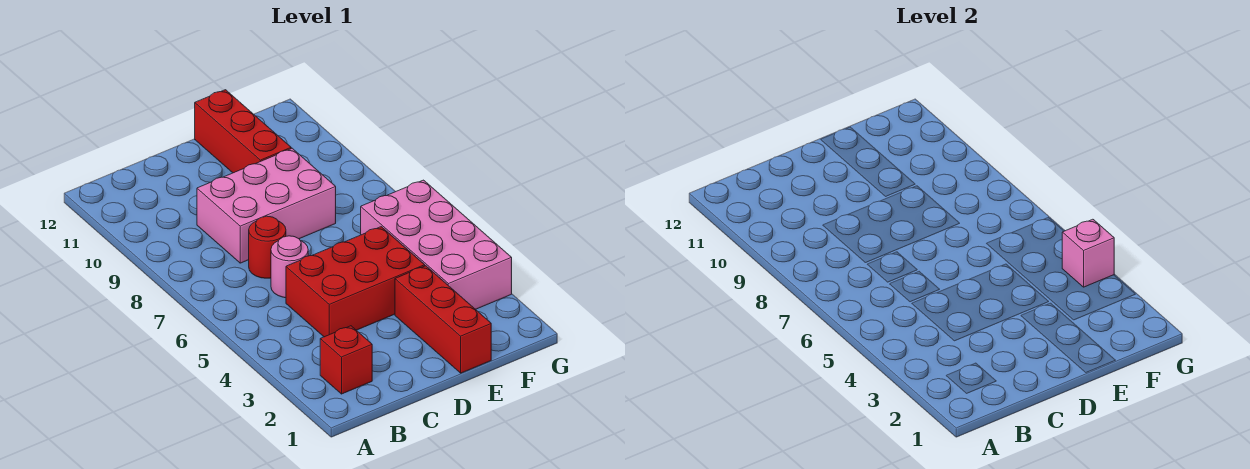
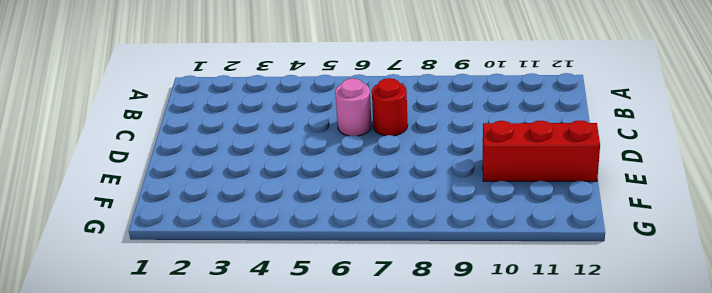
none -> red brick B2 level 1
none -> red brick C4:E5 level 1

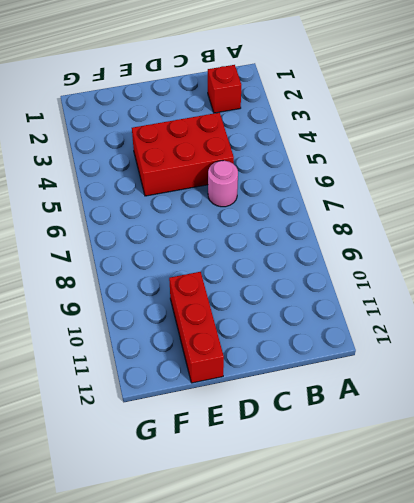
none -> red round brick C7 level 1
none -> pink brick C8:E9 level 1

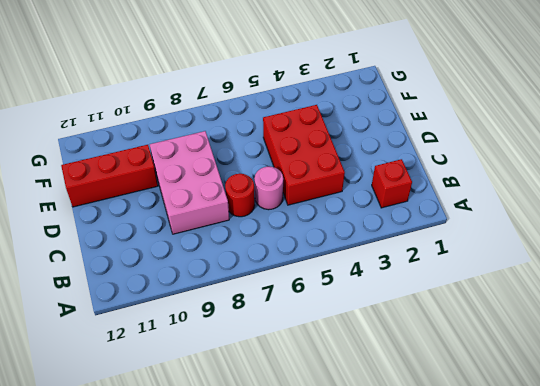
none -> red brick E1:E3 level 1
none -> pink brick F3:G6 level 1

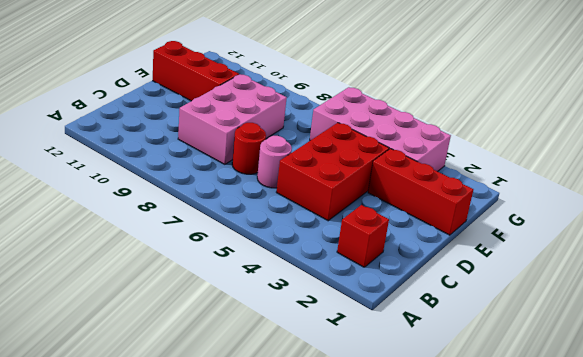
none -> pink brick G4 level 2

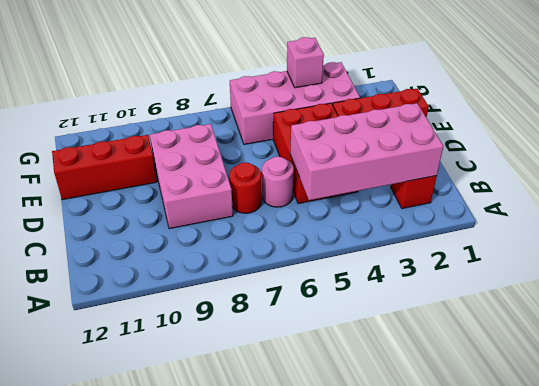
pink brick B2:C5 level 2 -> none

